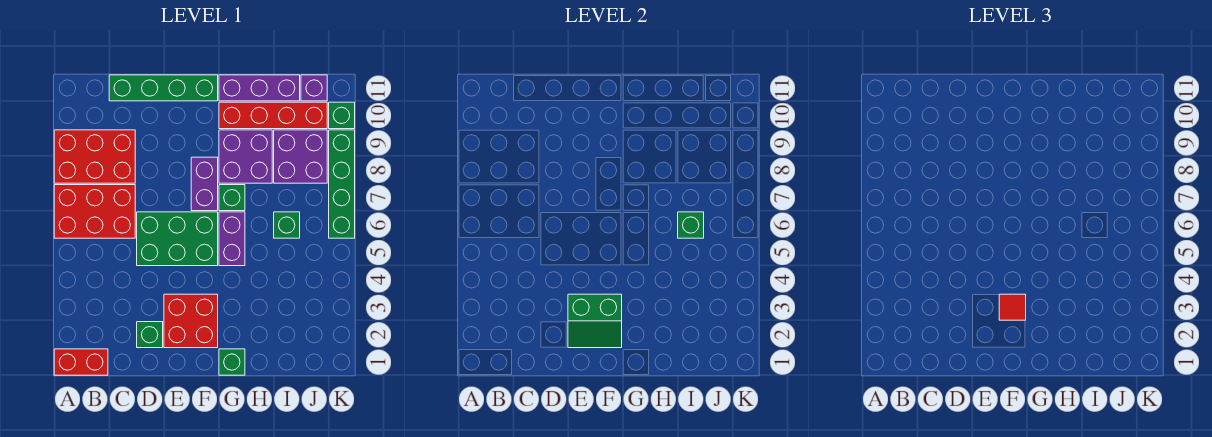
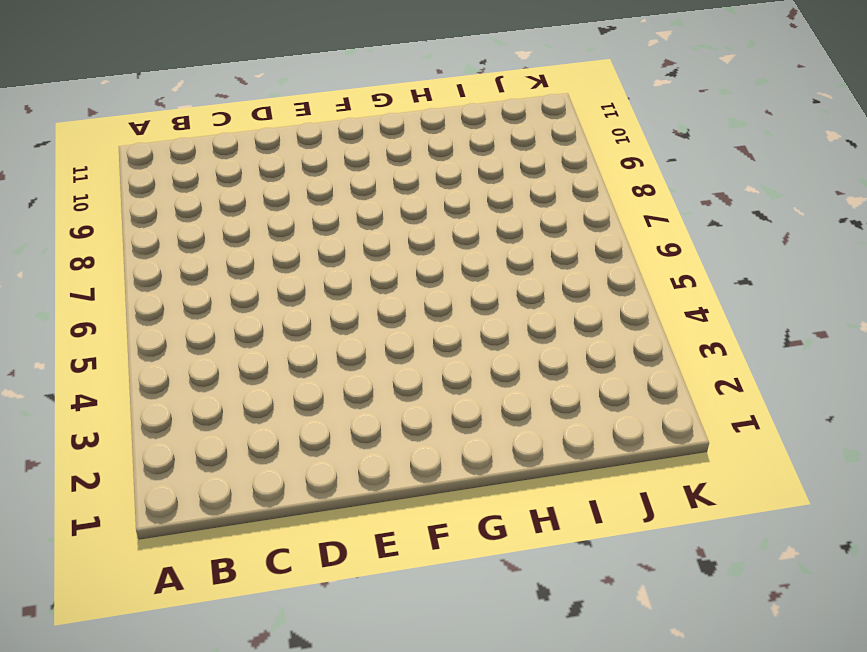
none -> red brick A1:B1 level 1
none -> red brick A6:C7 level 1
none -> red brick A8:C9 level 1

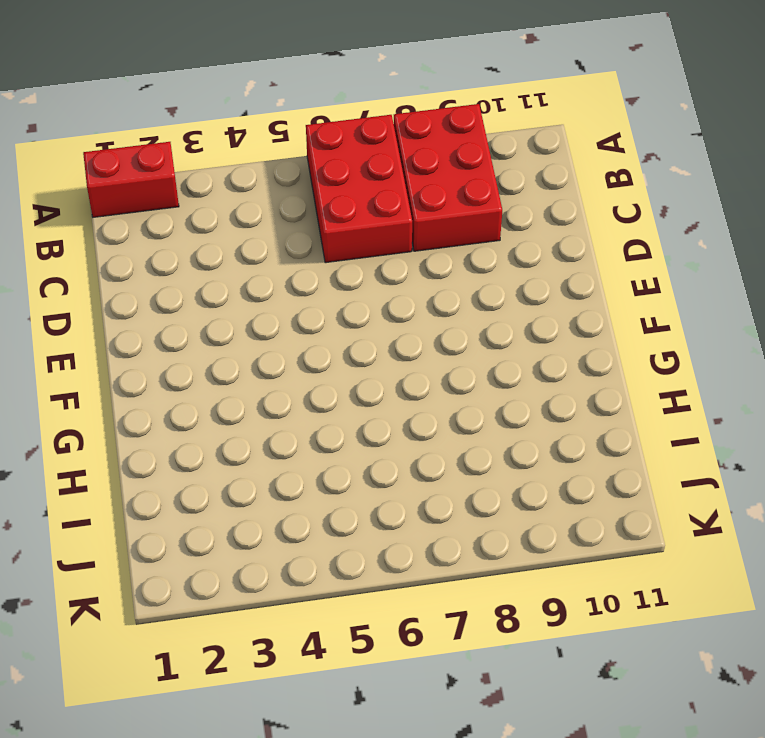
red brick A1:A2 level 1 -> red brick A1:B1 level 1
none -> green brick C11:F11 level 1
none -> green brick D2 level 1
none -> green brick D5:F6 level 1

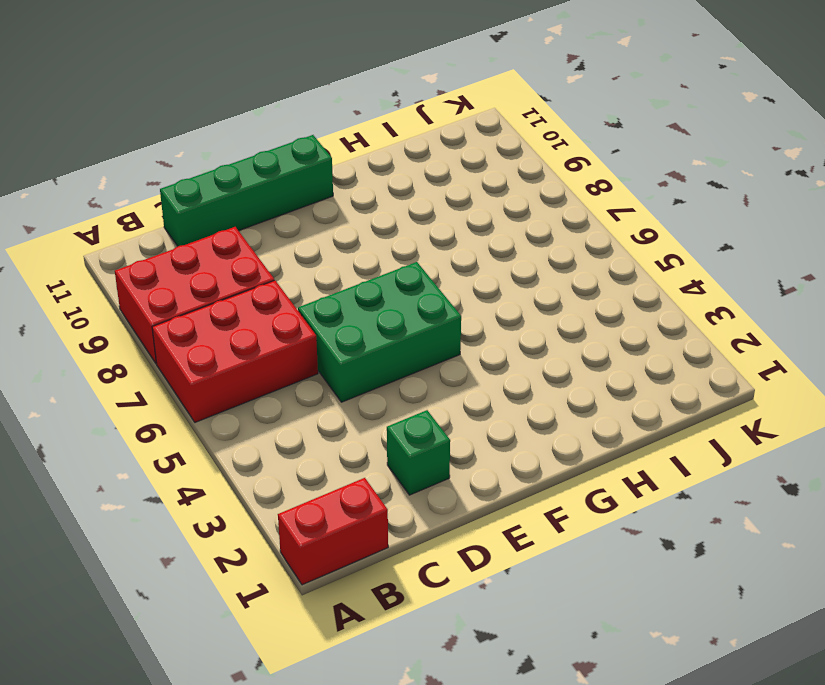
none -> red brick E2:F3 level 1
none -> purple brick F7:F8 level 1
none -> green brick G1 level 1

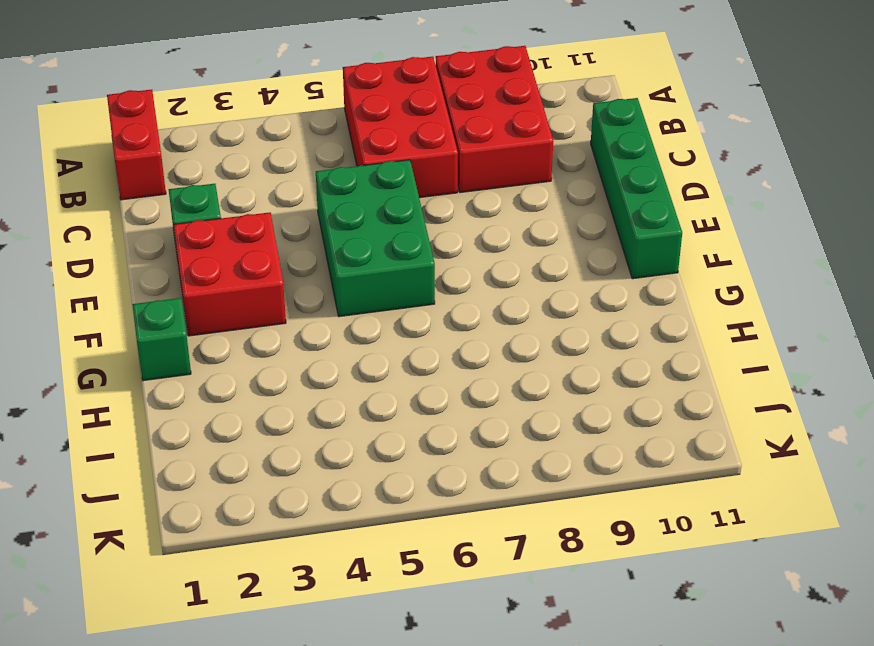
none -> purple brick F7:F8 level 1
none -> purple brick G5:G6 level 1
none -> green brick G7 level 1

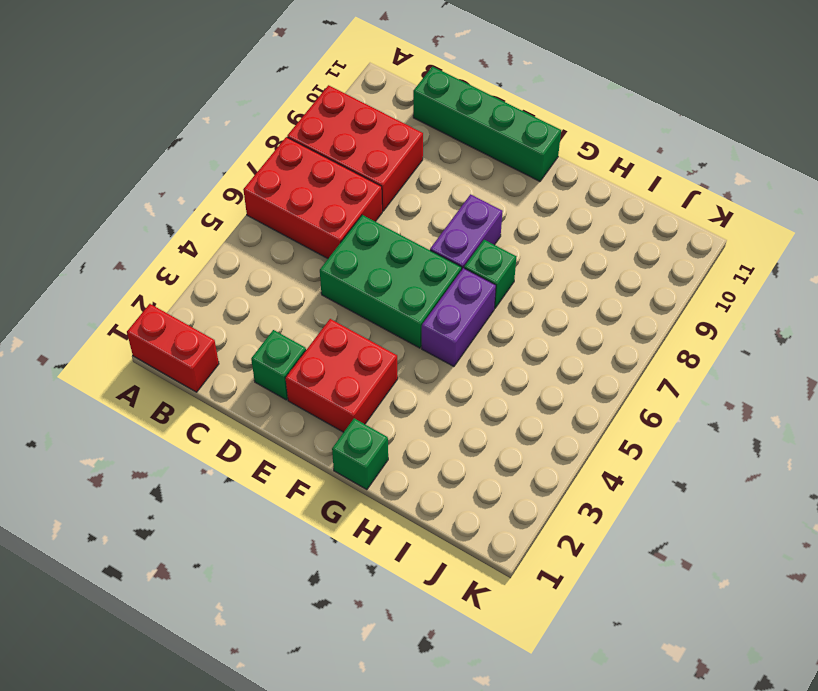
none -> purple brick G8:H9 level 1
none -> red brick G10:J10 level 1
none -> purple brick G11:I11 level 1

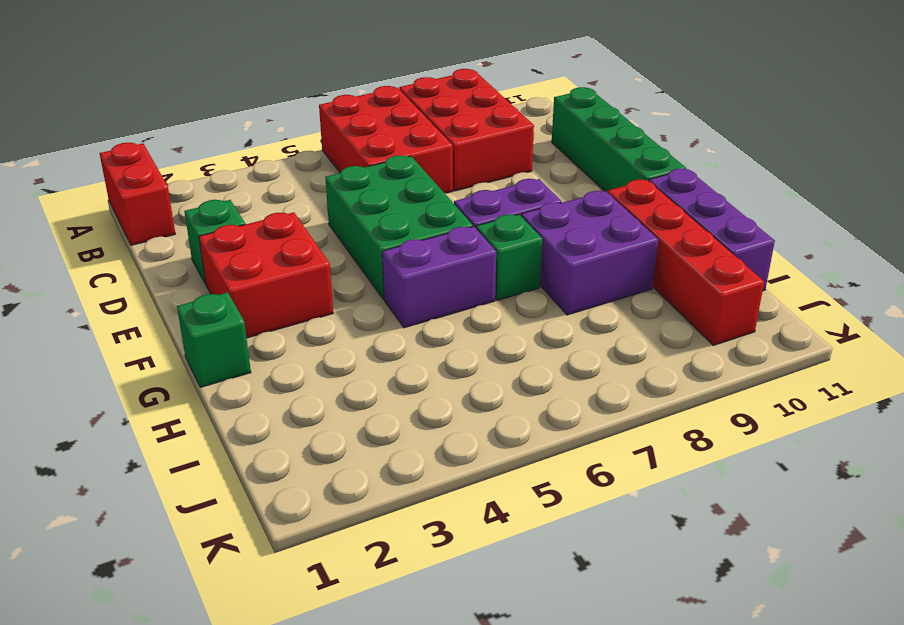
none -> green brick I6 level 1
none -> purple brick I8:J9 level 1
none -> purple brick J11 level 1

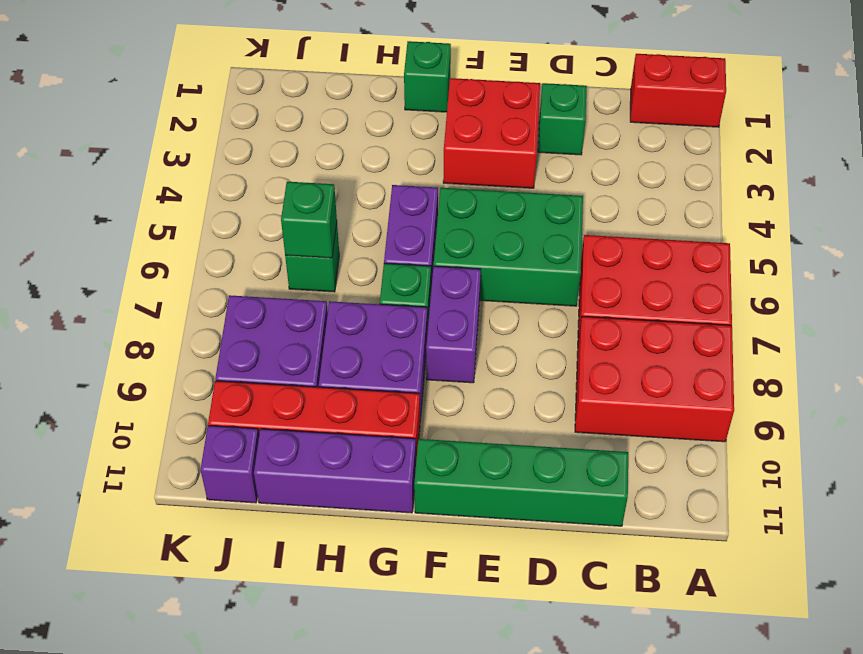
none -> green brick K6:K9 level 1
none -> green brick K10 level 1
none -> green slope E2:F3 level 2 top 3

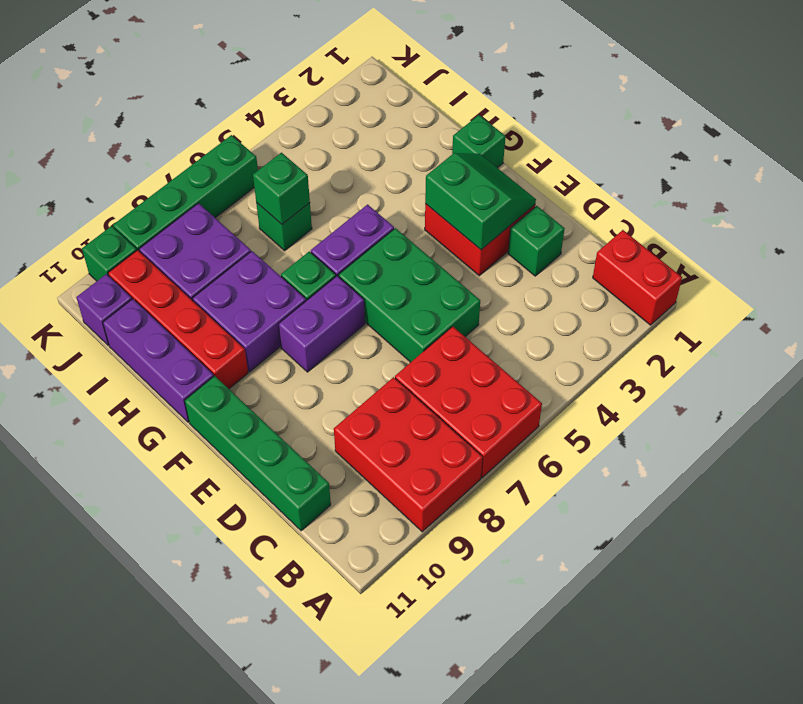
none -> red tile F3 level 3

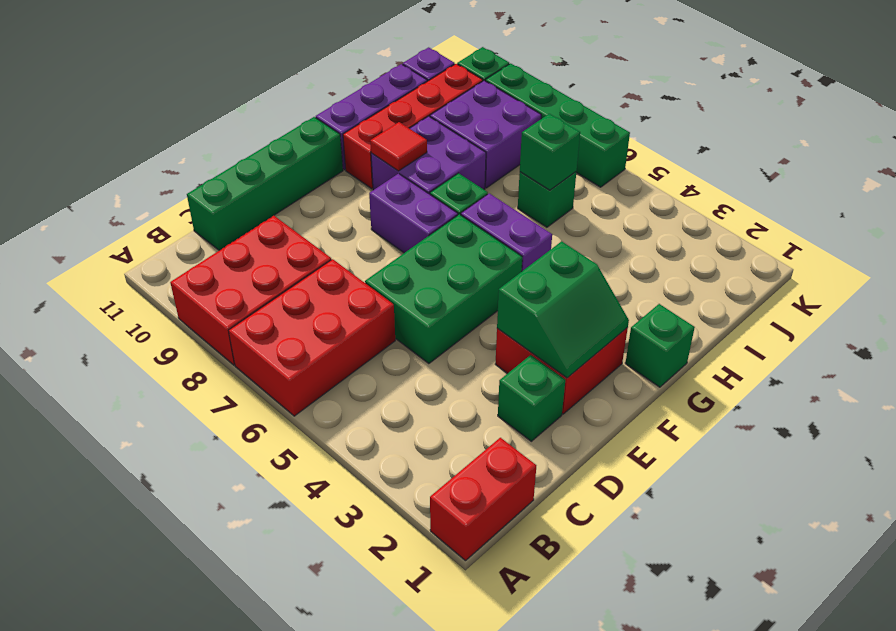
red tile G9 level 2 -> red tile F3 level 3

